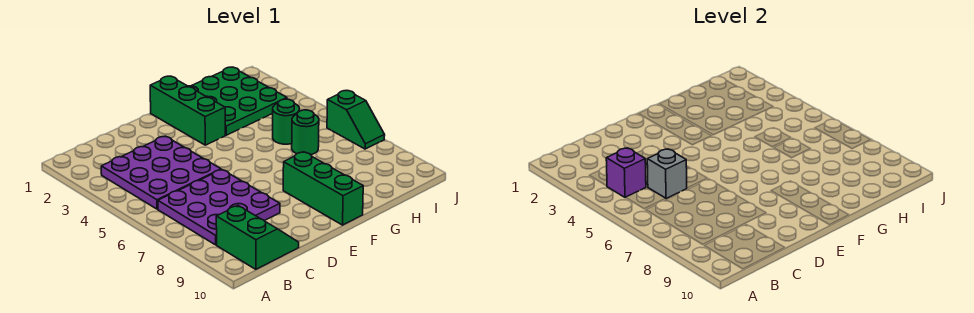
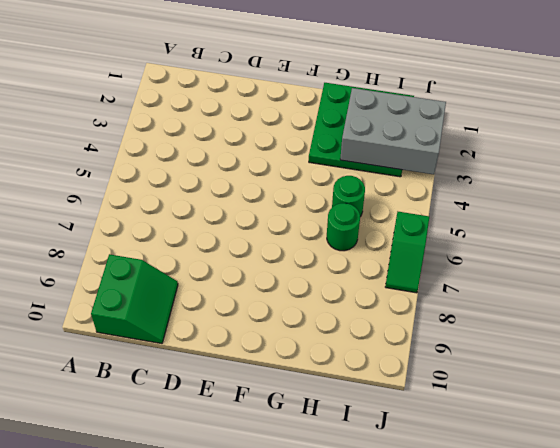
grey brick H2:J3 level 2 -> none
none -> purple plate B3:D5 level 1
none -> purple plate B6:D8 level 1

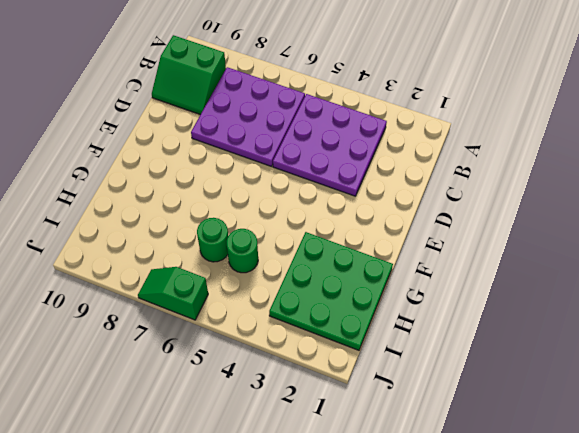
none -> green brick F1:F3 level 1
none -> green brick F8:F10 level 1

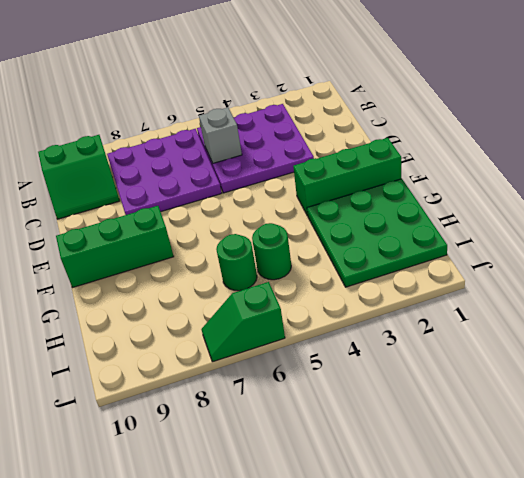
none -> purple brick B4 level 2

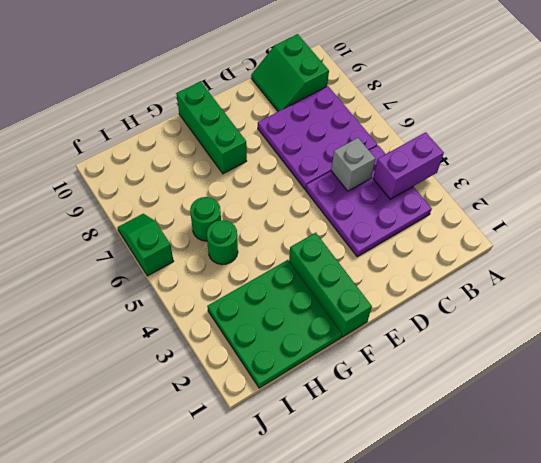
purple brick A4:B4 level 2 -> purple brick B4 level 2

